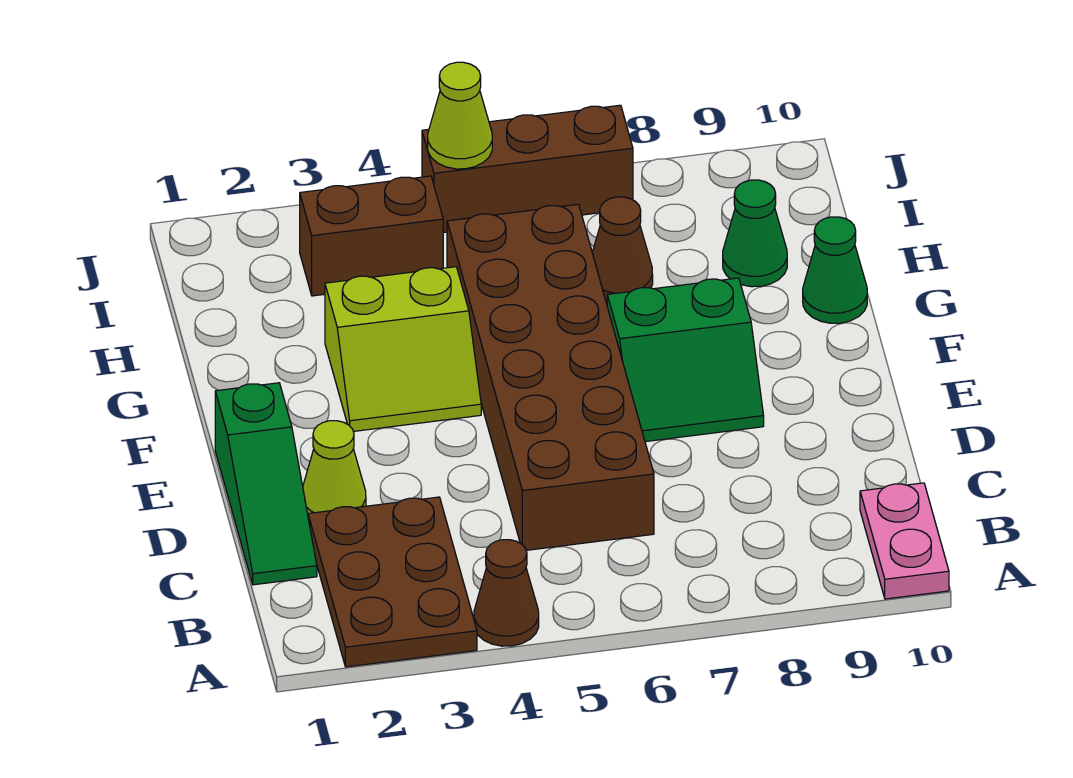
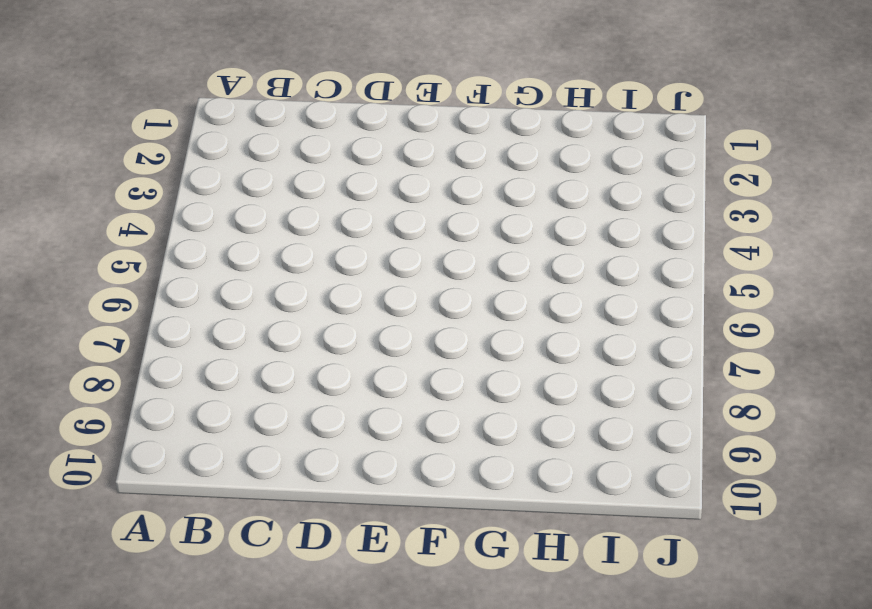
none -> brown plate A2:C3 level 1
none -> brown cone A4 level 1
none -> pink plate A10:B10 level 1

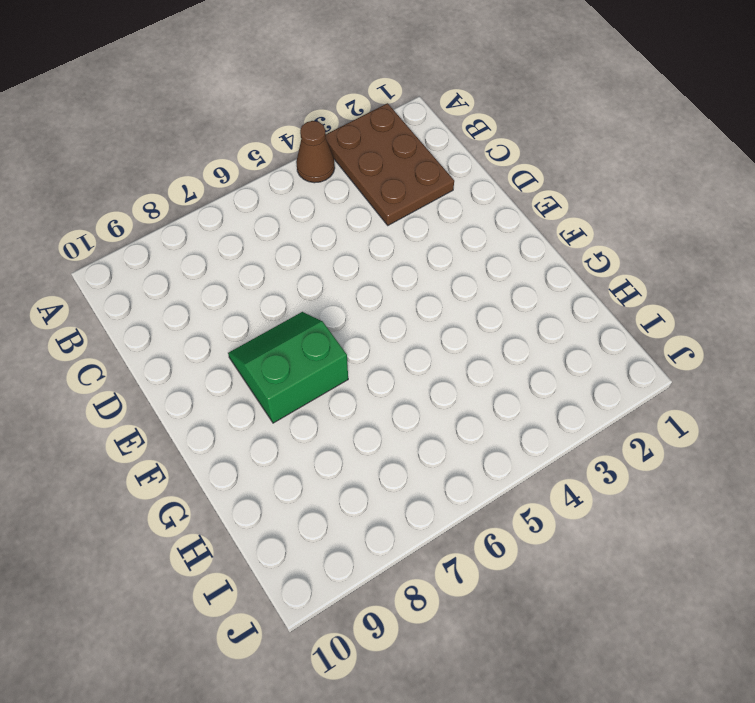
none -> pink plate A10:B10 level 1
none -> green slope C1:E1 level 1 top E
none -> brown brick C5:H6 level 1

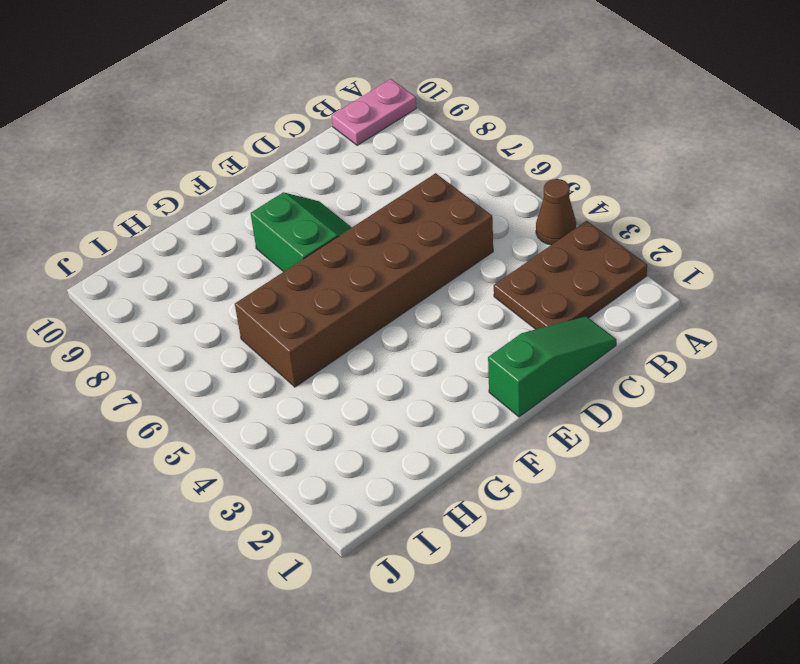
none -> lime cone D2 level 1
none -> lime slope F3:G4 level 1 top G
none -> green cone G10 level 1

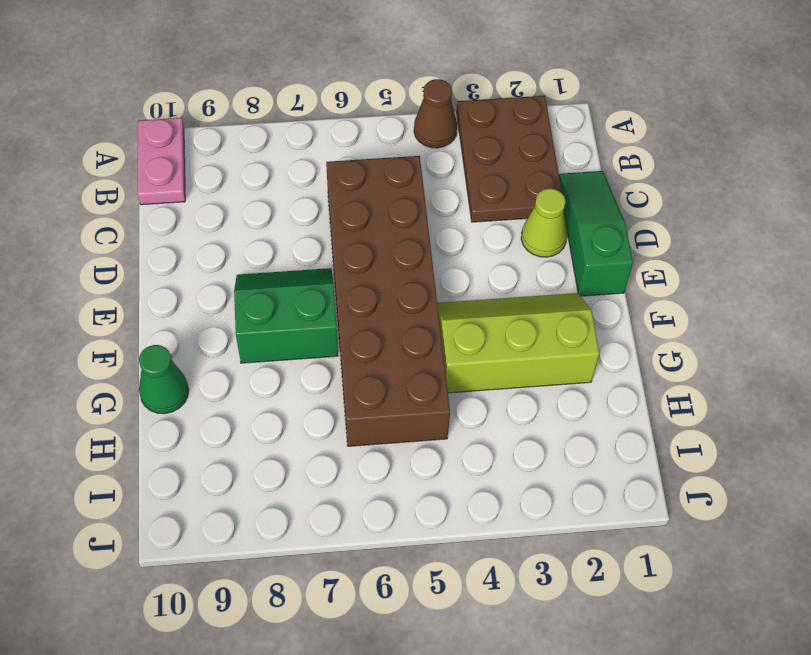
lime slope F2:G4 level 1 top G -> lime slope F3:G4 level 1 top G
none -> brown cone H7 level 1
none -> green cone H9 level 1
none -> brown brick I3:I4 level 1

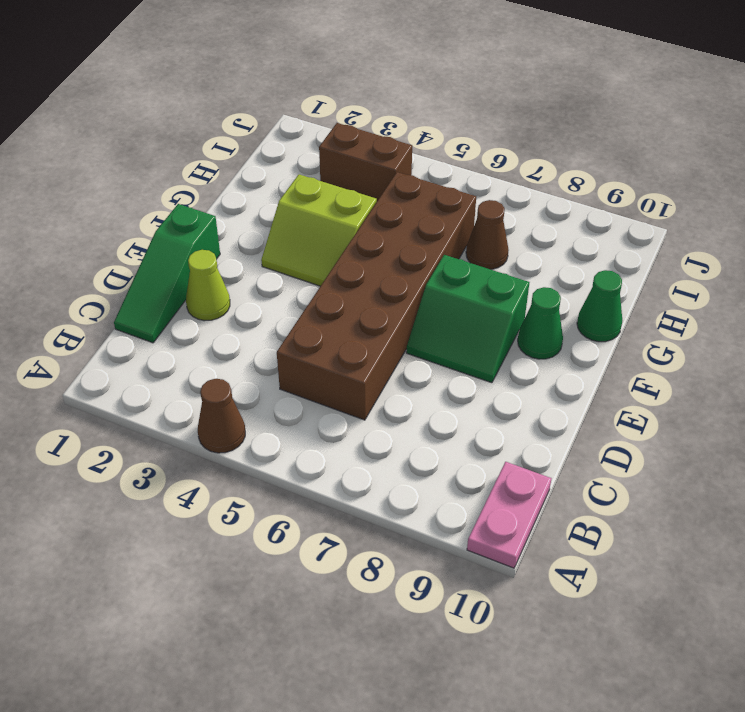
green cone F9 level 1 -> green cone H9 level 1
none -> brown plate A2:C3 level 1
none -> brown brick J5:J7 level 1
none -> lime cone J5 level 2

